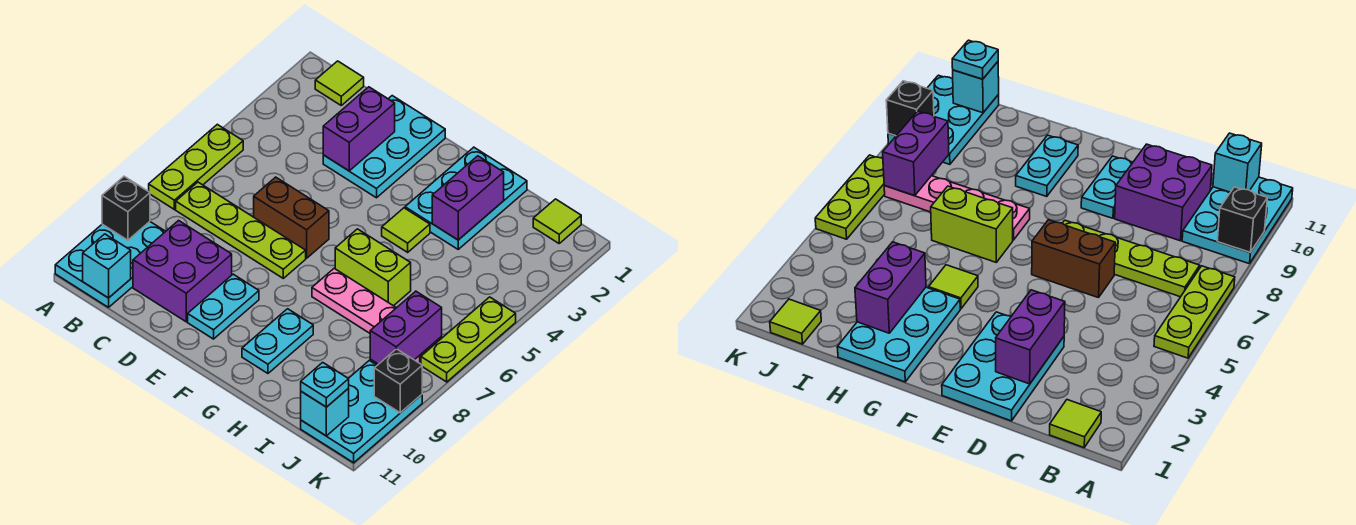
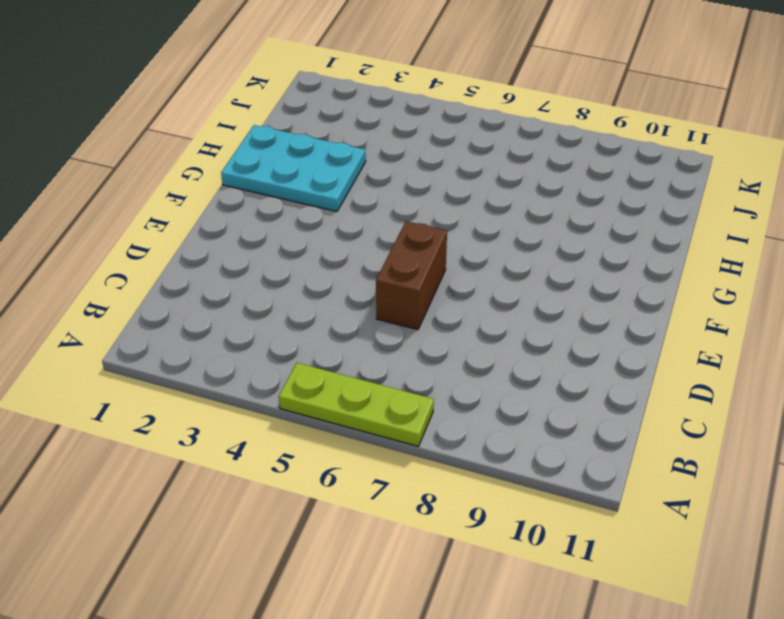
none -> cyan plate A9:B11 level 1
none -> lime tile B1 level 1
none -> lime plate B7:E7 level 1

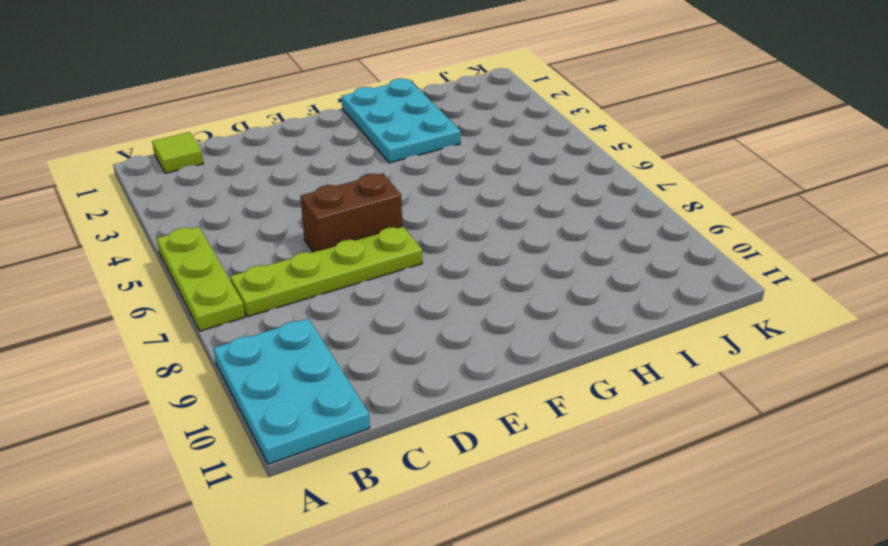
none -> purple brick C9:D10 level 1
none -> cyan plate D1:E3 level 1
none -> cyan plate E9:E10 level 1

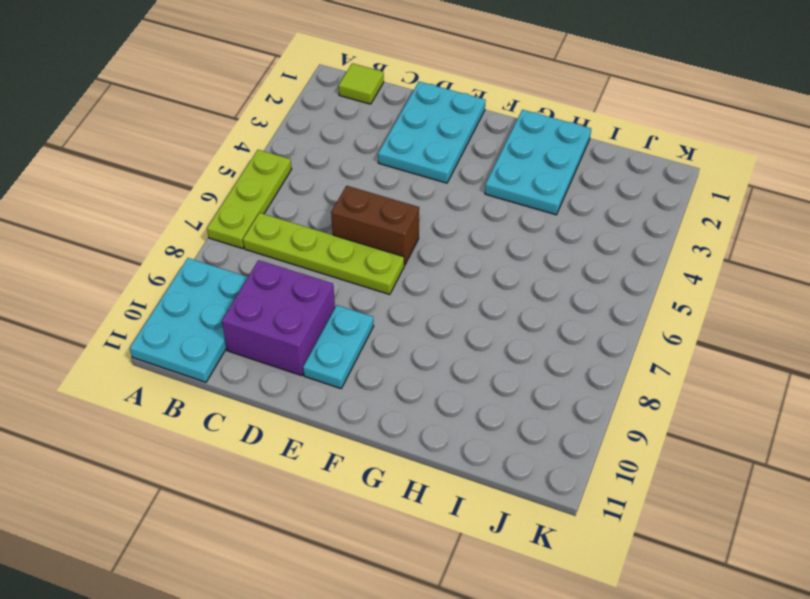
none -> lime tile G4 level 1
none -> lime brick G6:H6 level 1
none -> pink plate G7:J7 level 1

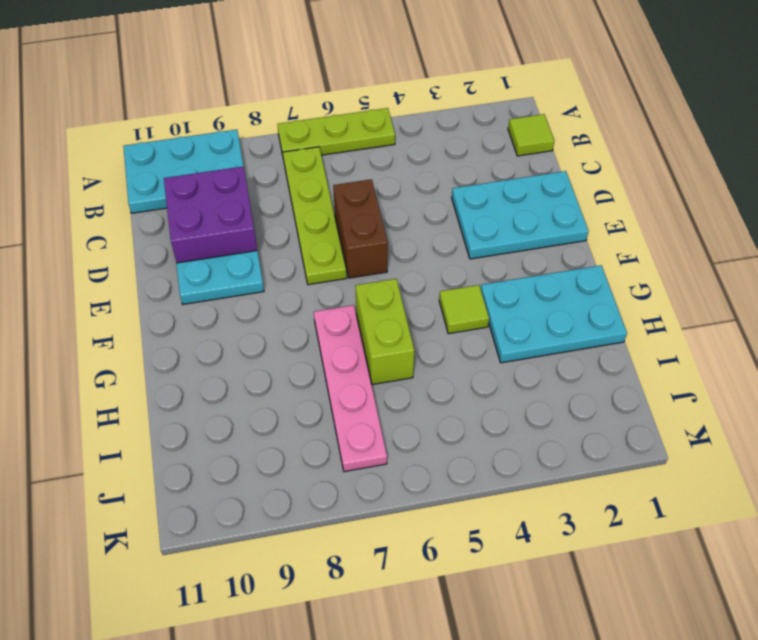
none -> cyan plate G9:G10 level 1
none -> lime tile J1 level 1
none -> cyan plate J9:K11 level 1

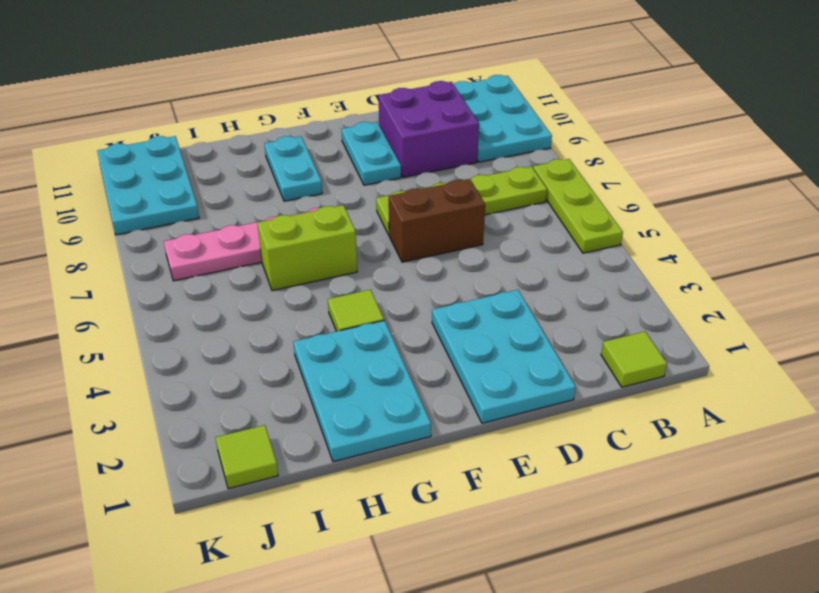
none -> lime plate K5:K7 level 1
none -> black brick A9 level 2
none -> cyan brick B11 level 2

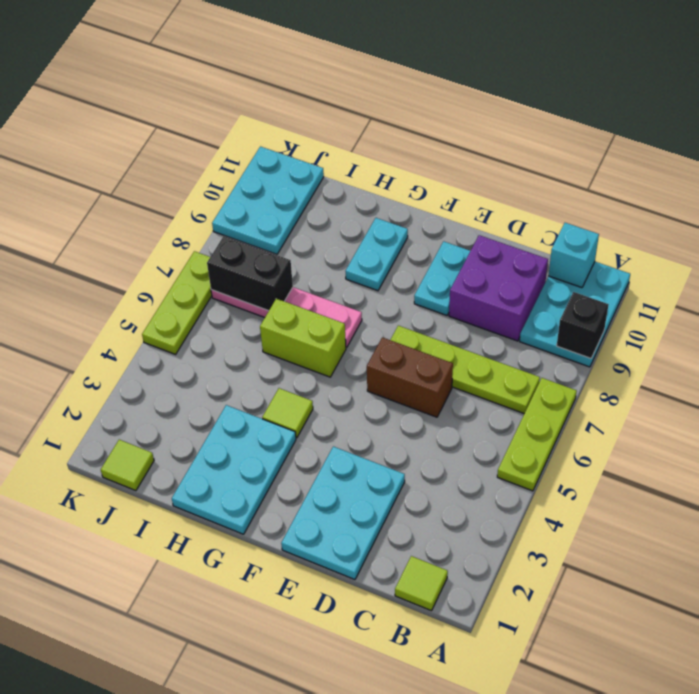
black brick I7:J7 level 2 -> purple brick J7:J8 level 2
none -> purple brick D2:D3 level 2
none -> purple brick H2:H3 level 2
none -> cyan brick J11 level 2

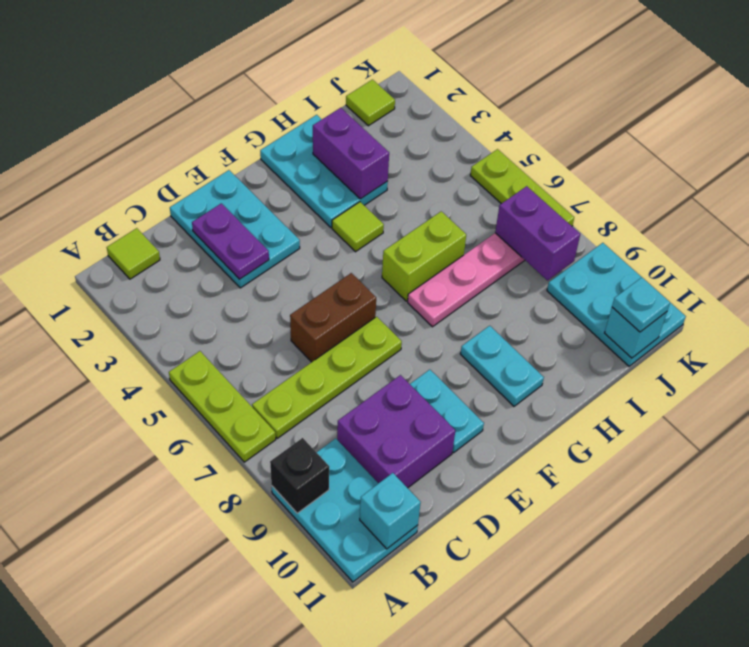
purple plate D2:D3 level 2 -> purple brick D2:D3 level 2
none -> black brick K9 level 2

